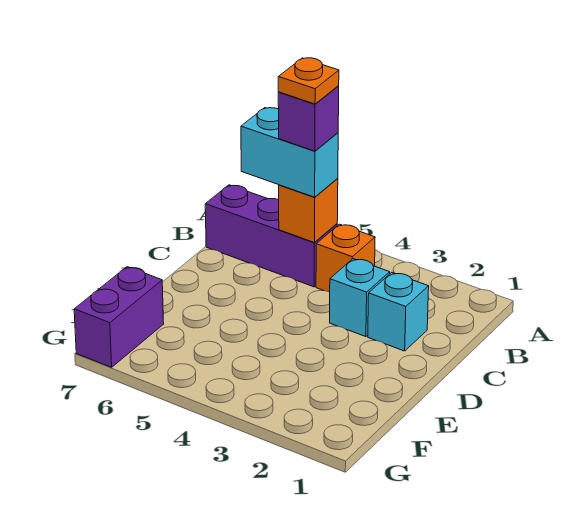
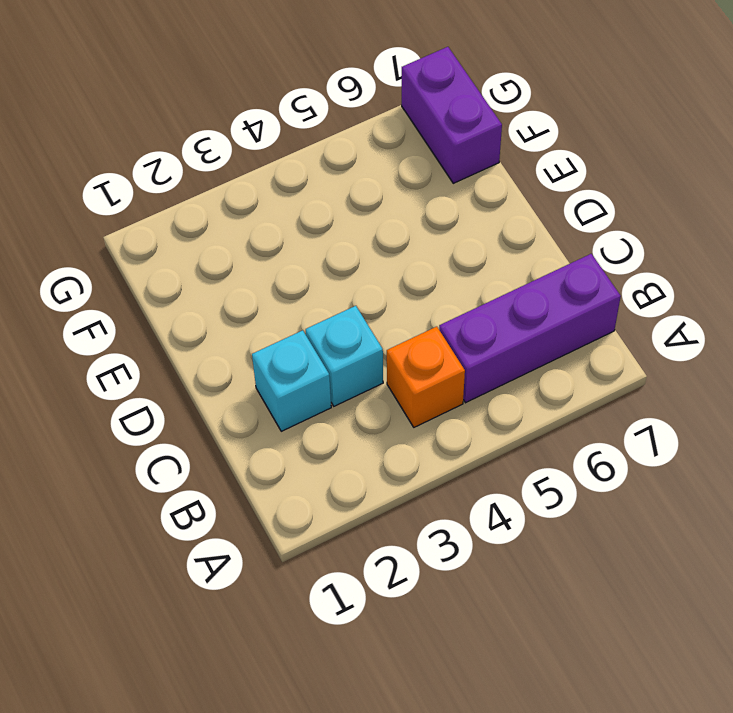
none -> orange brick B5 level 2
none -> cyan brick B5:B6 level 3

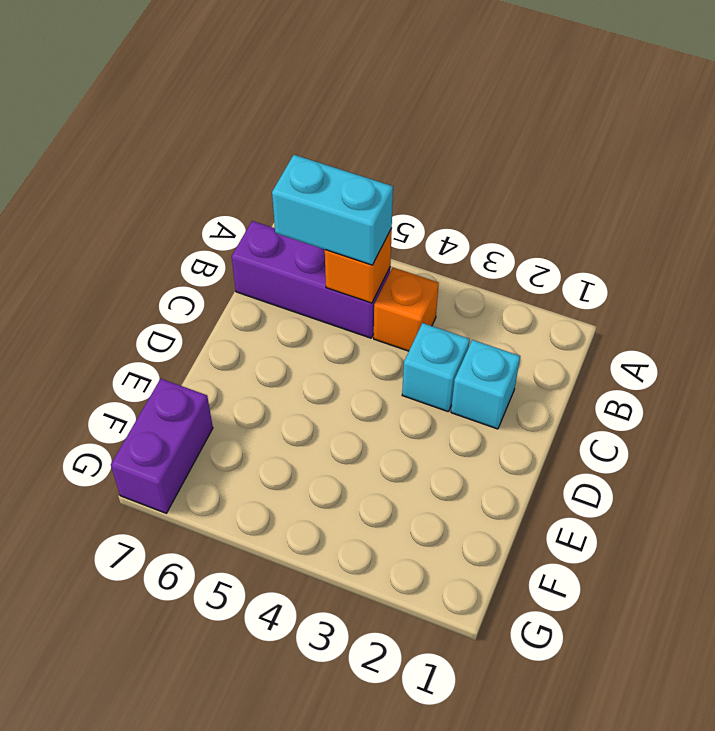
none -> purple brick B5 level 4
none -> orange plate B5 level 5

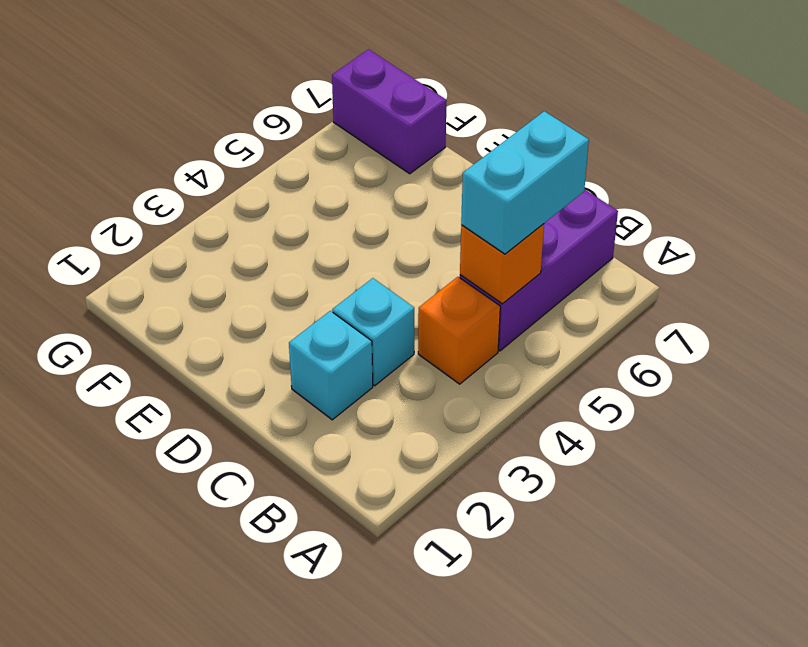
none -> purple brick B5 level 4
none -> orange plate B5 level 5

